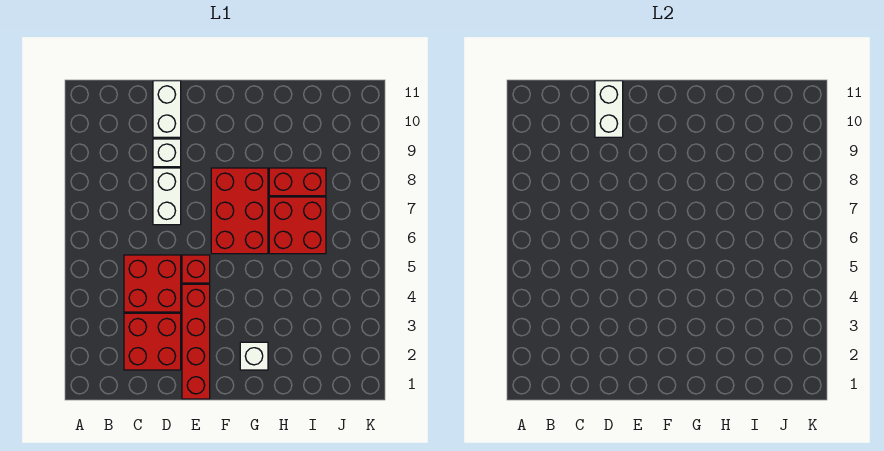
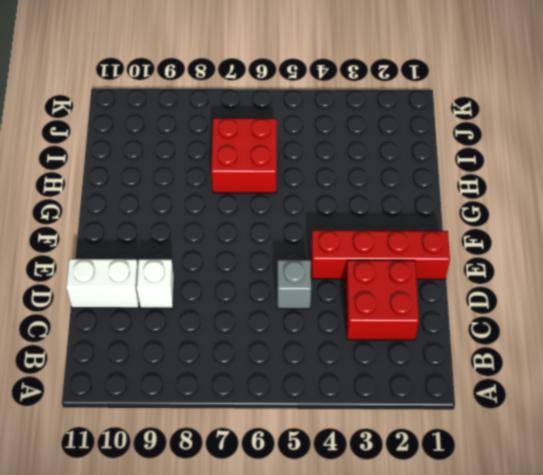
grey brick D5 level 1 -> red brick C4:D5 level 1
none -> white brick D7:D8 level 1
none -> red brick E5 level 1
none -> red brick F6:G8 level 1

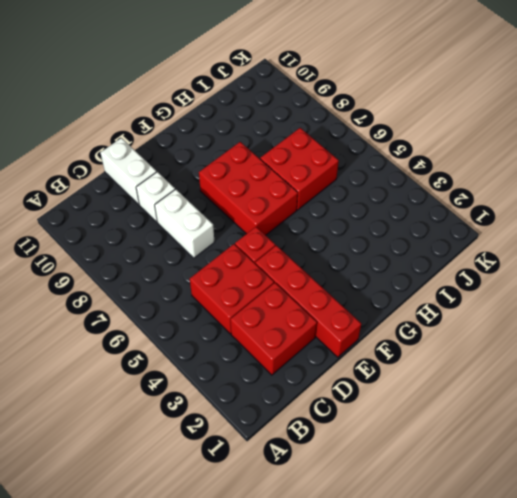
none -> white brick G2 level 1
none -> red brick H8:I8 level 1
none -> white brick D10:D11 level 2

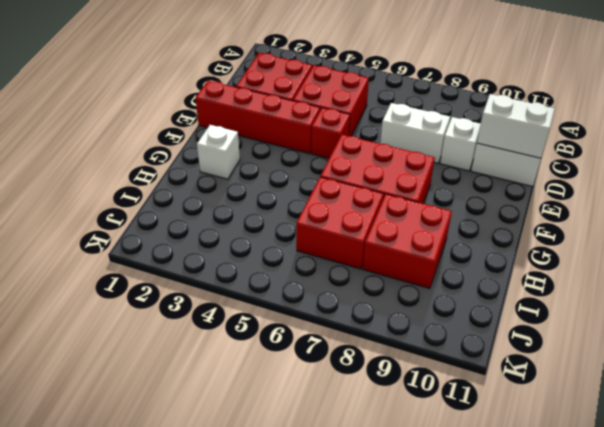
red brick H8:I9 level 1 -> red brick H8:I8 level 1

